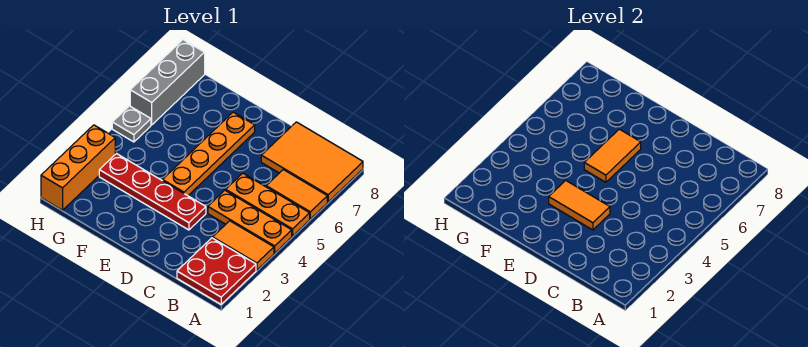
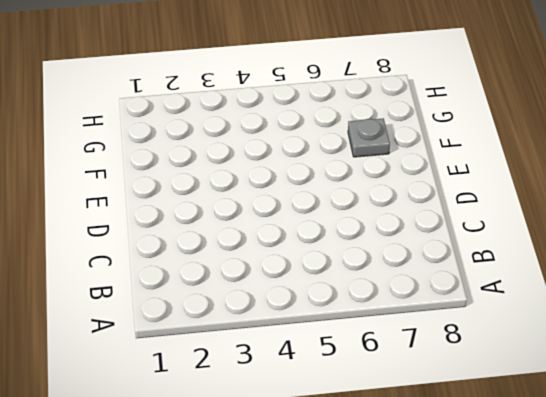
grey plate F7 level 1 -> grey plate H5 level 1
none -> red plate A1:B2 level 1
none -> orange tile A3:B3 level 1
none -> orange plate A4:C4 level 1

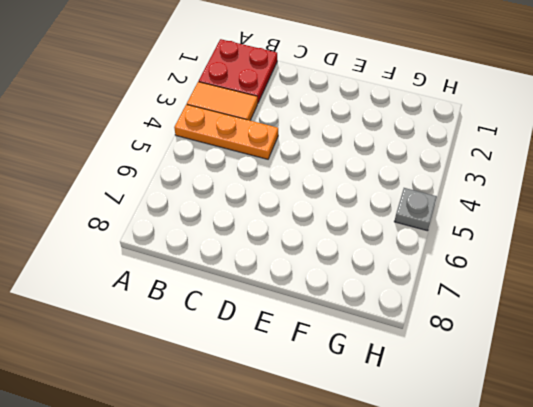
none -> orange plate A5:C5 level 1
none -> orange tile A6:B6 level 1
none -> orange tile A7:C8 level 1

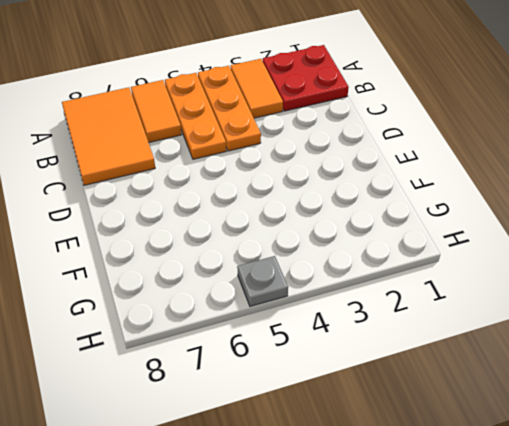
none -> red plate D3:G3 level 1
none -> orange plate E4:E7 level 1
none -> orange brick H1:H3 level 1

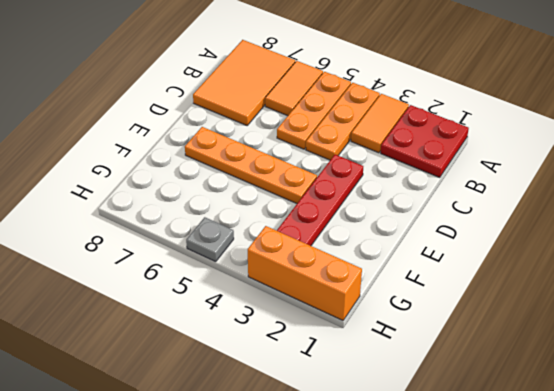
none -> grey brick H6:H8 level 1
none -> orange tile D3:E3 level 2
none -> orange tile E5:E6 level 2

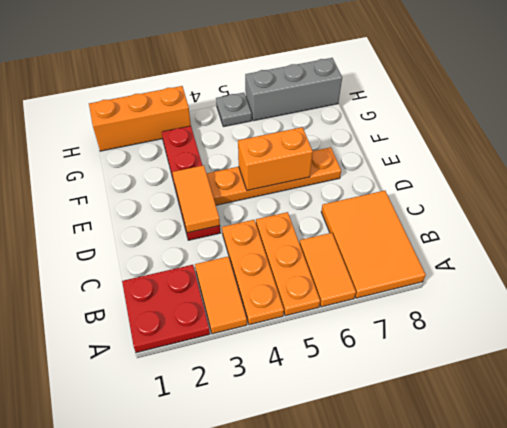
orange brick E5:E6 level 2 -> orange tile E5:E6 level 2

